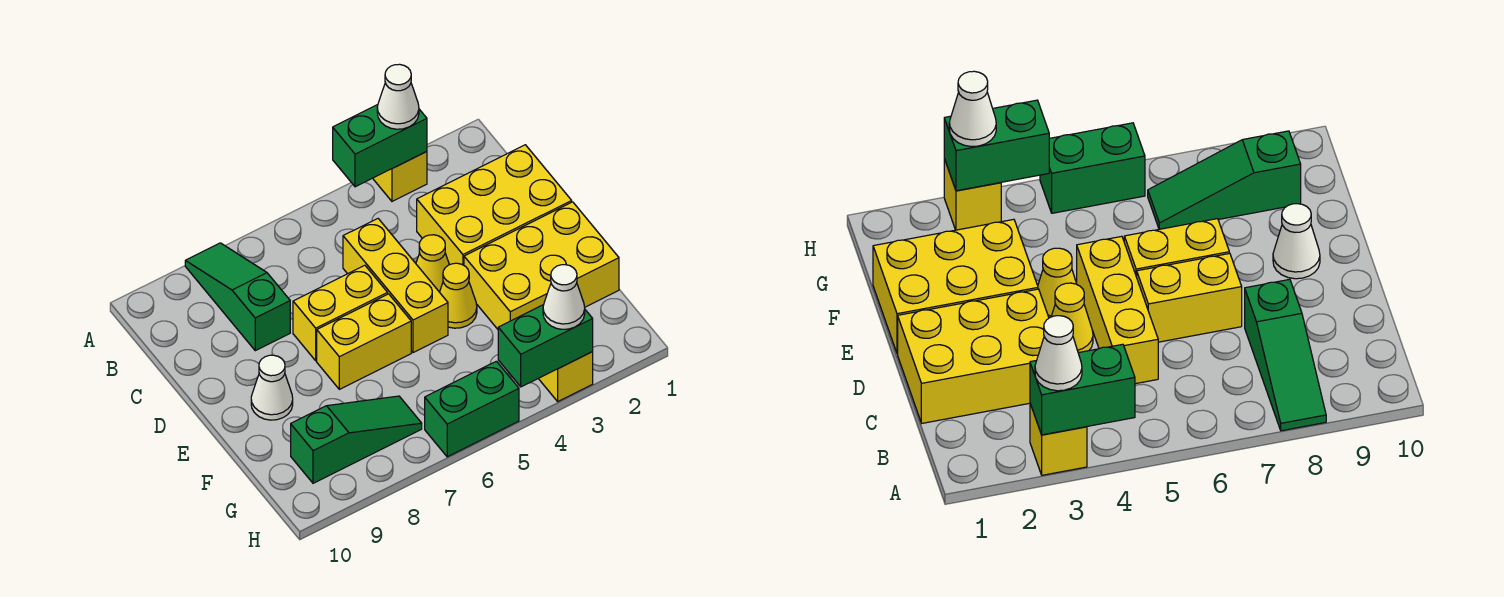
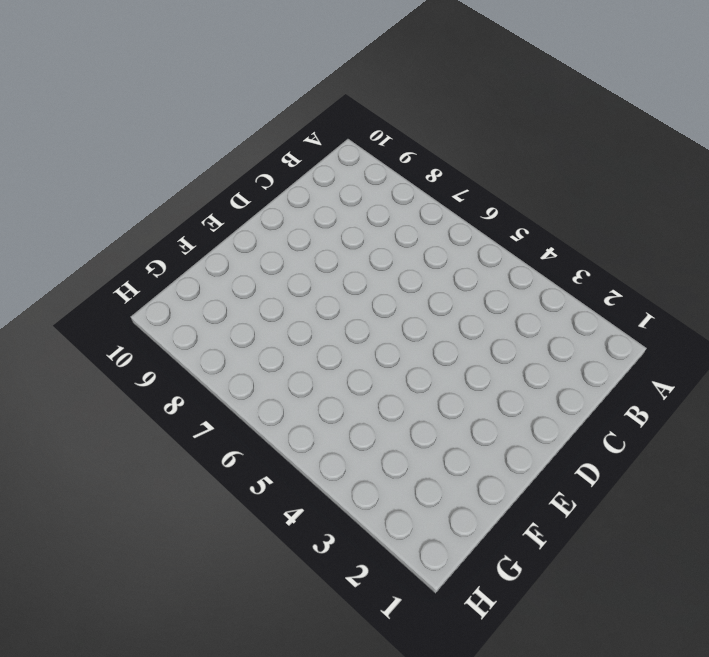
none -> yellow brick A3 level 1
none -> green slope A8:C8 level 1 top C
none -> yellow brick C1:D3 level 1

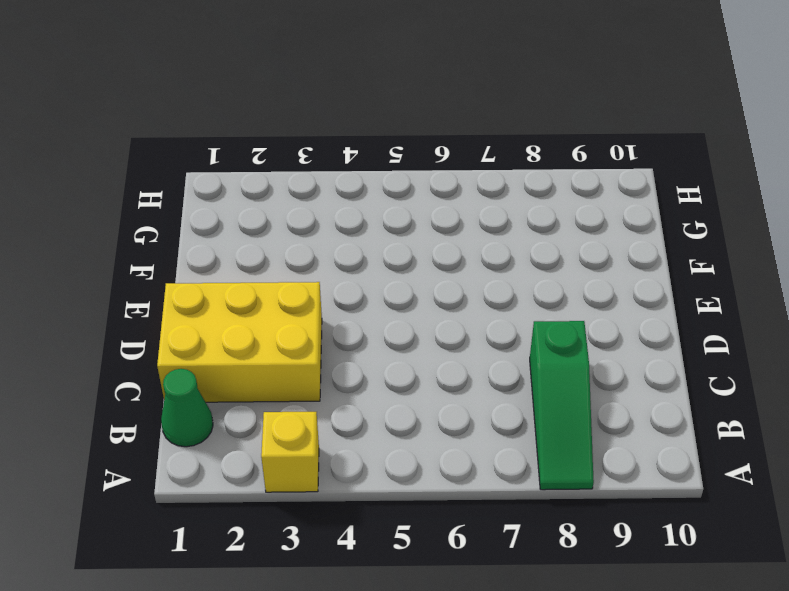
green cone B1 level 1 -> none
none -> yellow brick C5:E5 level 1
none -> yellow cone D4 level 1
none -> yellow brick D6:D7 level 1

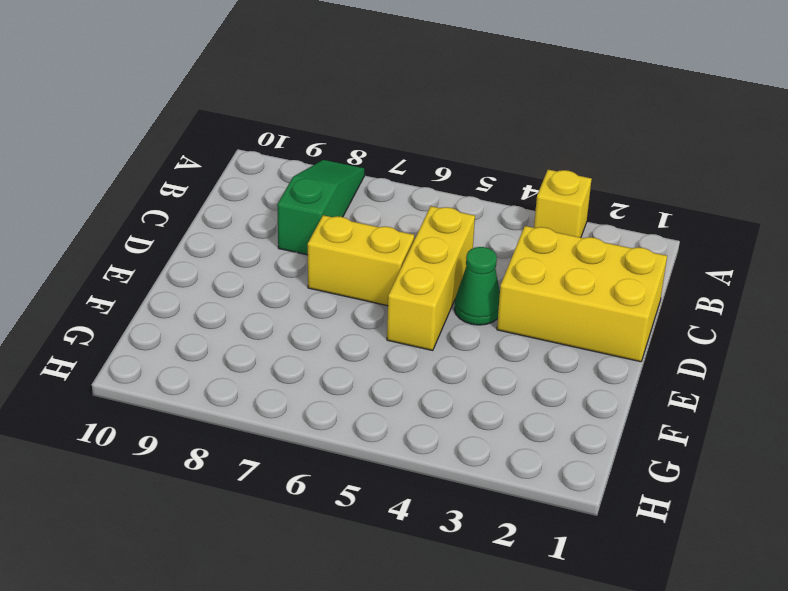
green cone D4 level 1 -> yellow cone D4 level 1
none -> yellow brick E1:F3 level 1
none -> yellow cone E4 level 1
none -> yellow brick E6:E7 level 1

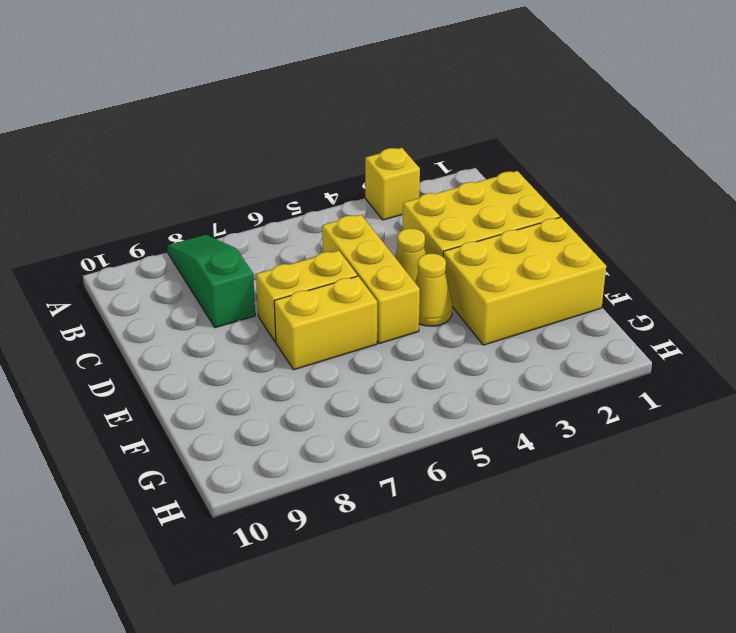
none -> white cone E9 level 1
none -> green slope G7:G9 level 1 top 9
none -> yellow brick H3 level 1

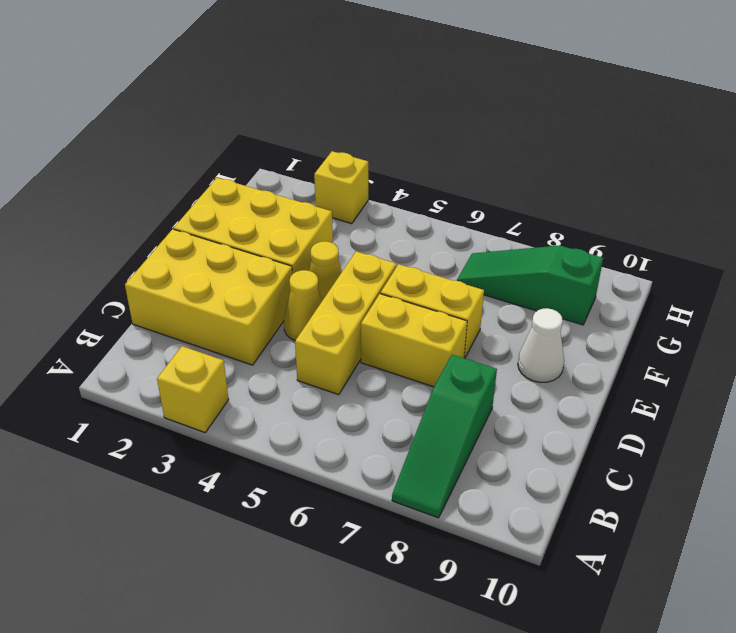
none -> green brick H5:H6 level 1
none -> green brick A3:A4 level 2
none -> green brick H3:H4 level 2

